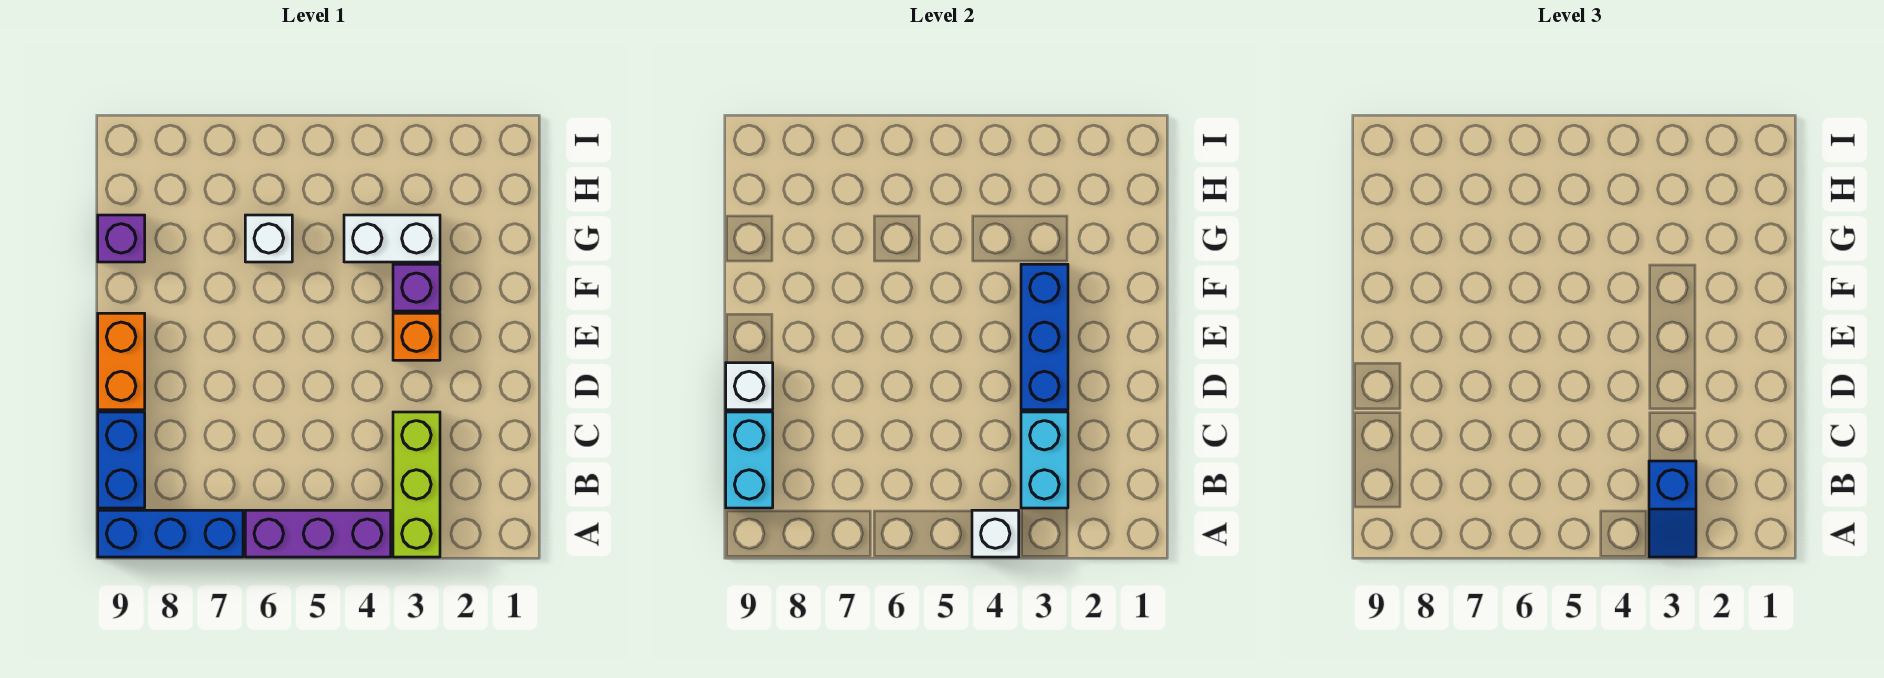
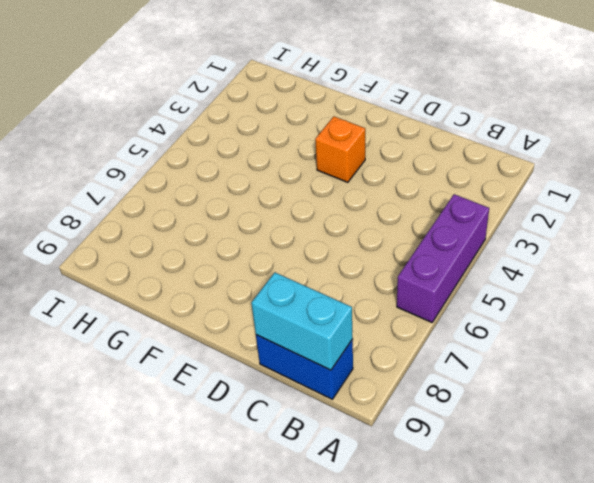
none -> lime brick A3:C3 level 1
none -> blue brick A7:A9 level 1
none -> orange brick D9:E9 level 1

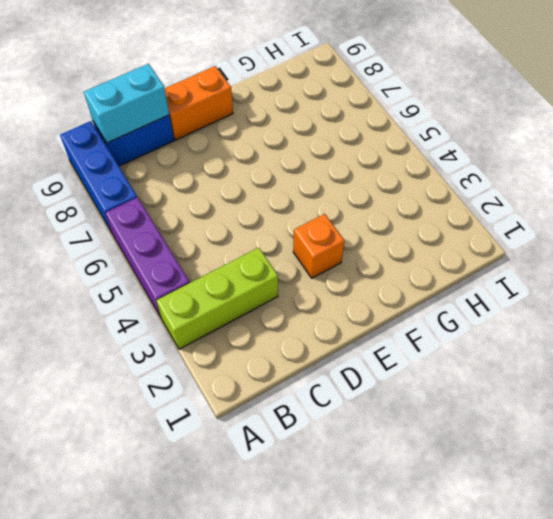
none -> purple brick F3 level 1
none -> white brick G3:G4 level 1
none -> white brick G6 level 1

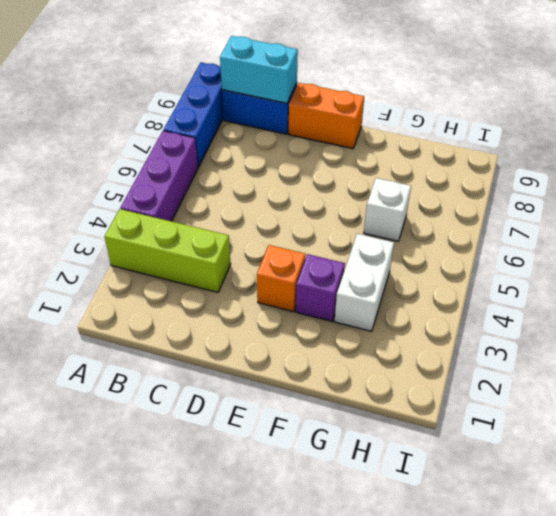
none -> purple brick G9 level 1
none -> white brick A4 level 2
none -> cyan brick B3:C3 level 2

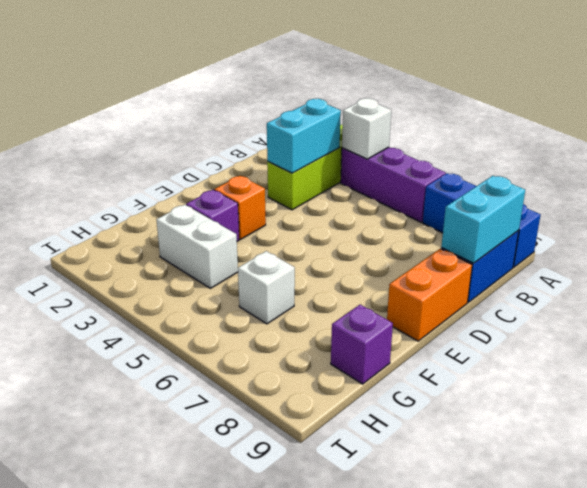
none -> blue brick D3:F3 level 2
none -> white brick D9 level 2
none -> blue slope A3:B3 level 3 top B

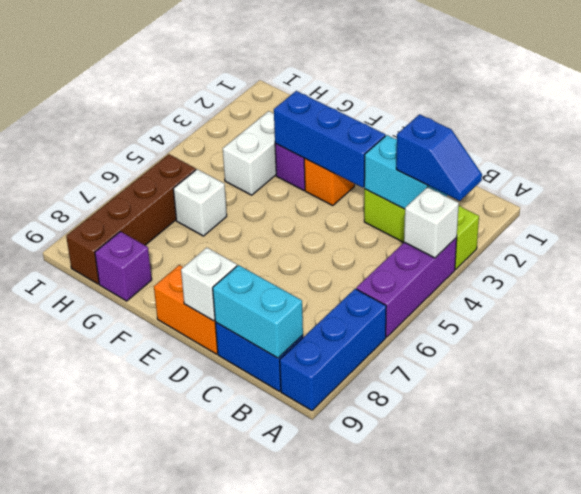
brown brick H6:H9 level 1 -> none

